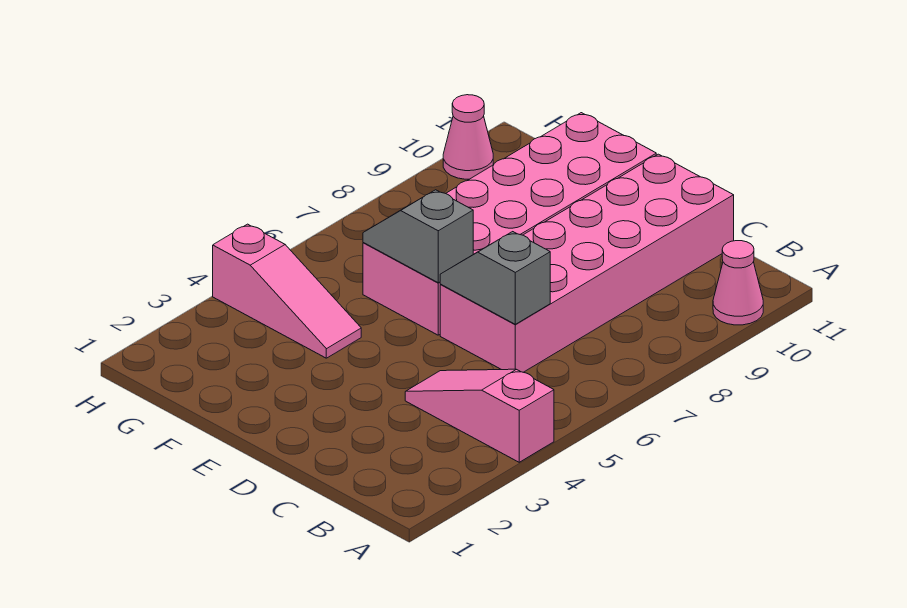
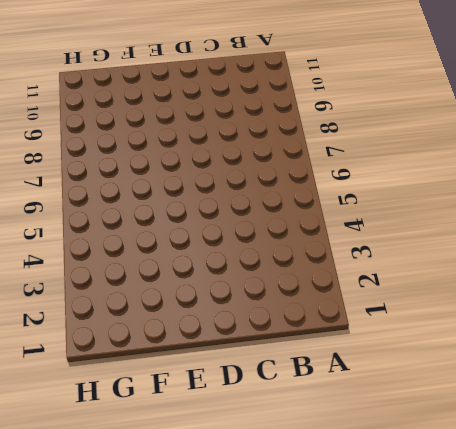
none -> pink slope A4:C4 level 1 top A
none -> pink cone A10 level 1

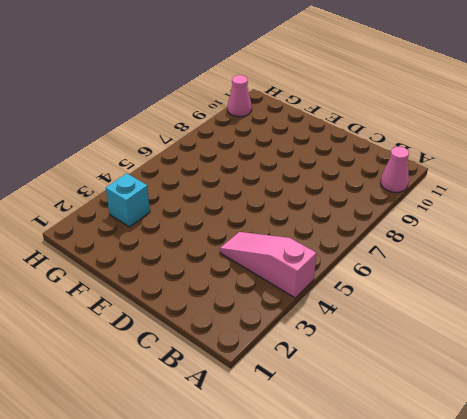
cyan brick G3 level 1 -> none
none -> pink brick C6:D11 level 1
none -> pink brick E6:F11 level 1

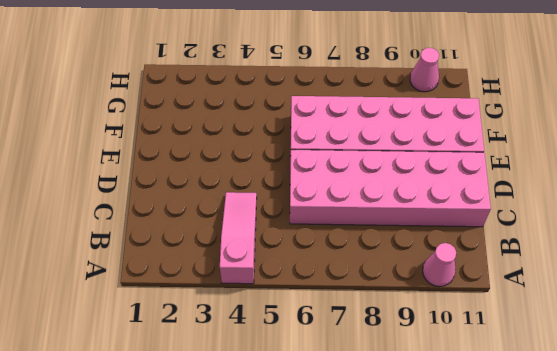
none -> pink slope F4:H4 level 1 top H
none -> grey slope C6:D6 level 2 top C

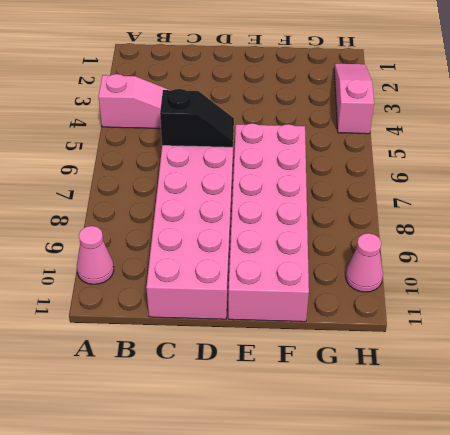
black slope C6:D6 level 2 top C -> grey slope C6:D6 level 2 top C
pink slope H2:H4 level 1 top 4 -> pink slope F4:H4 level 1 top H
none -> grey slope E6:F6 level 2 top E

